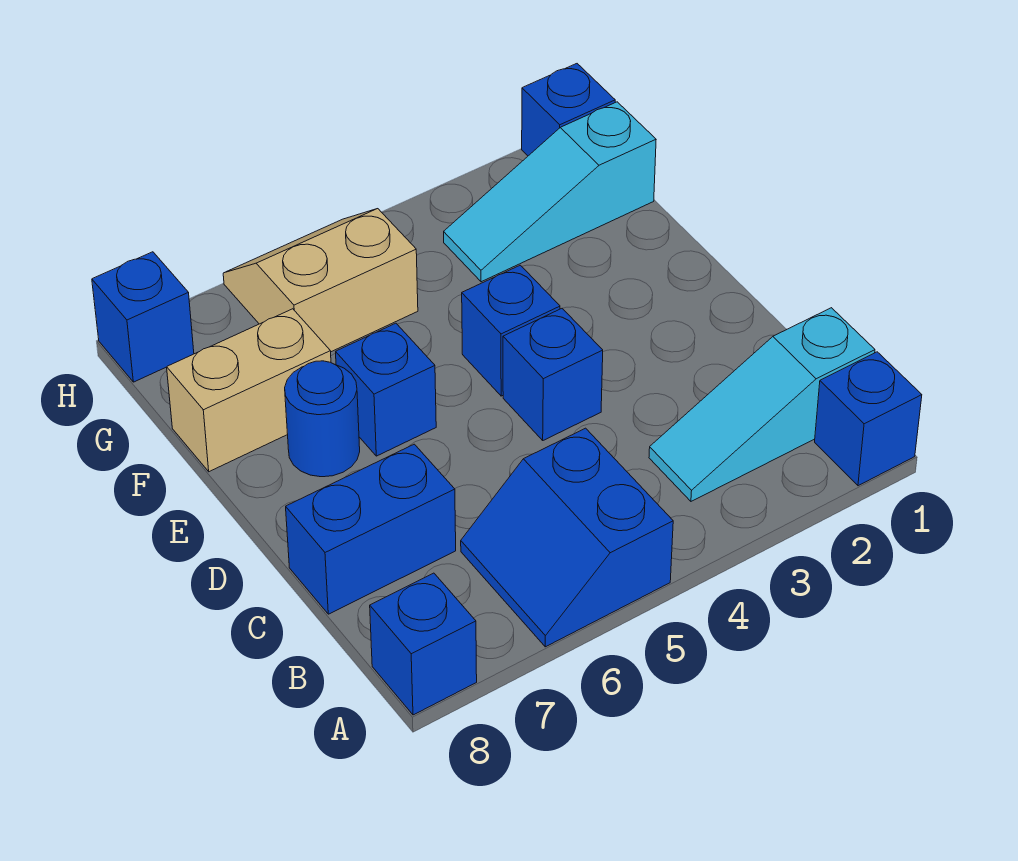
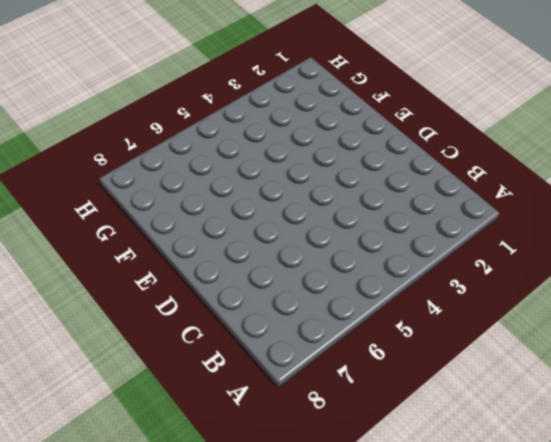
none -> blue brick A1 level 1
none -> blue slope A5:B6 level 1 top 5
none -> blue brick A8 level 1

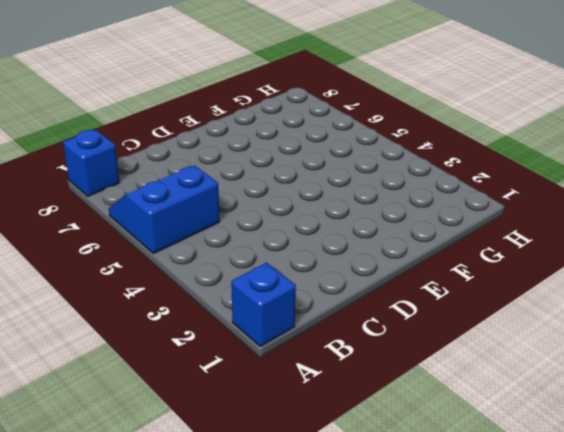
none -> cyan slope B1:B3 level 1 top 1
none -> blue brick C7:C8 level 1
none -> blue brick D4 level 1

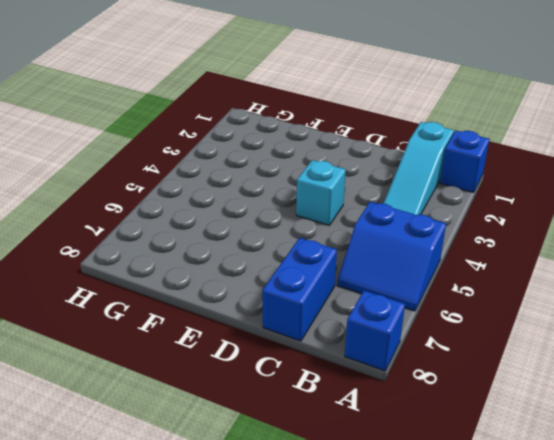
cyan brick D4 level 1 -> blue brick D4 level 1
none -> blue brick E4 level 1
none -> blue brick E6 level 1
none -> blue round brick E7 level 1

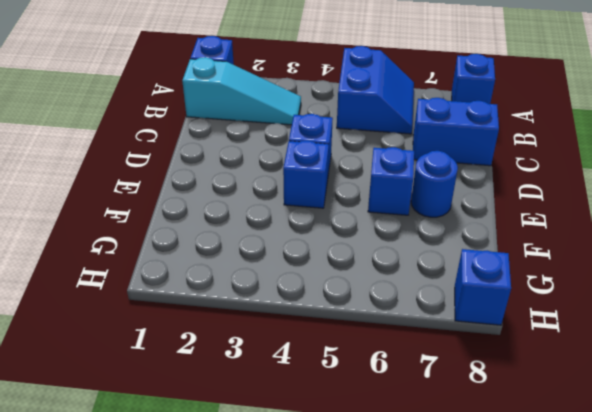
none -> tan brick F7:F8 level 1
none -> cyan slope G1:G3 level 1 top 1
none -> tan slope G5:H6 level 1 top G

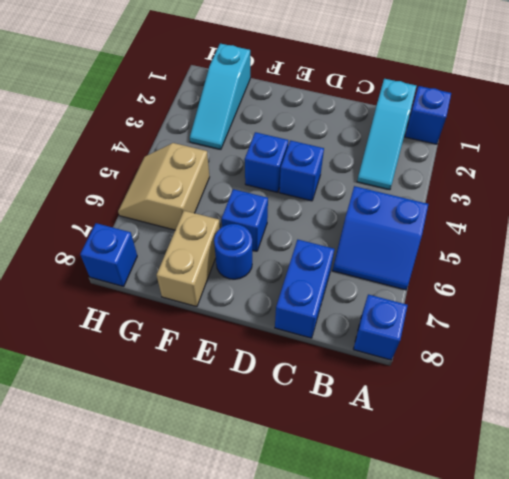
none -> blue brick H1 level 1

